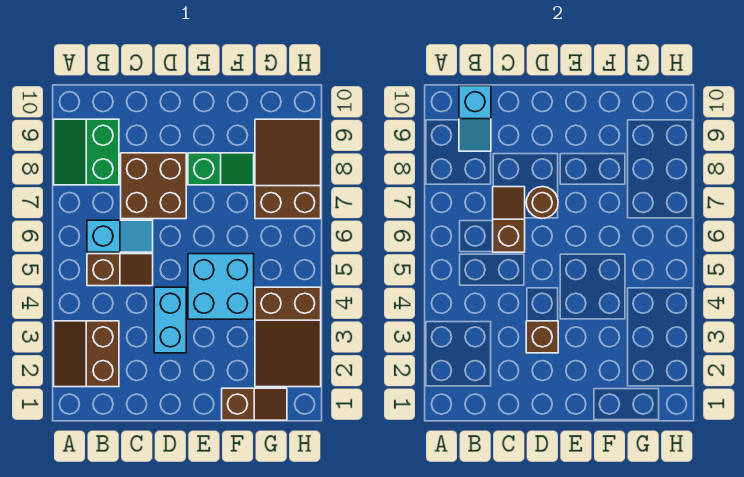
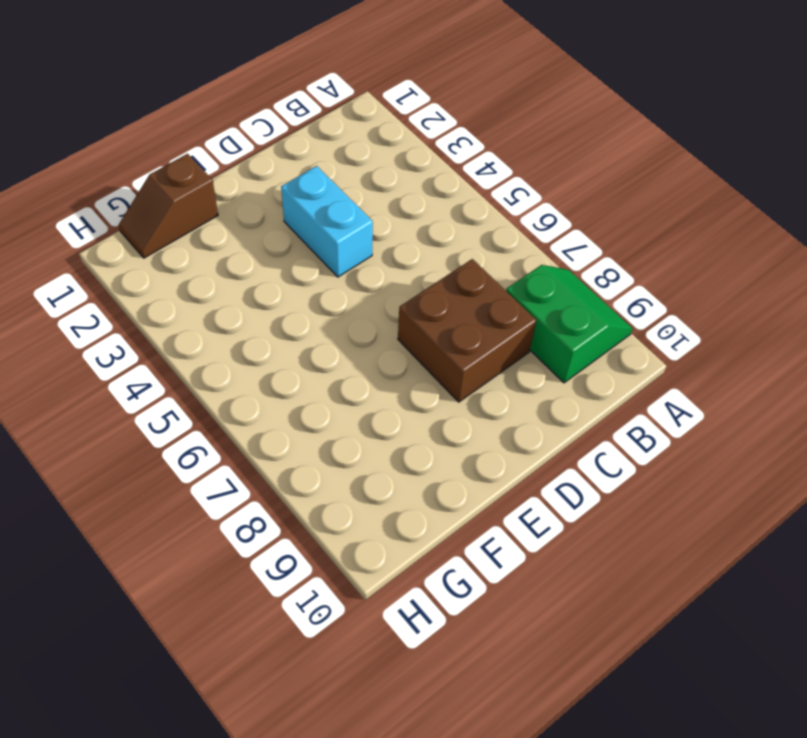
none -> brown slope A2:B3 level 1 top B
none -> brown slope B5:C5 level 1 top B
none -> cyan slope B6:C6 level 1 top B

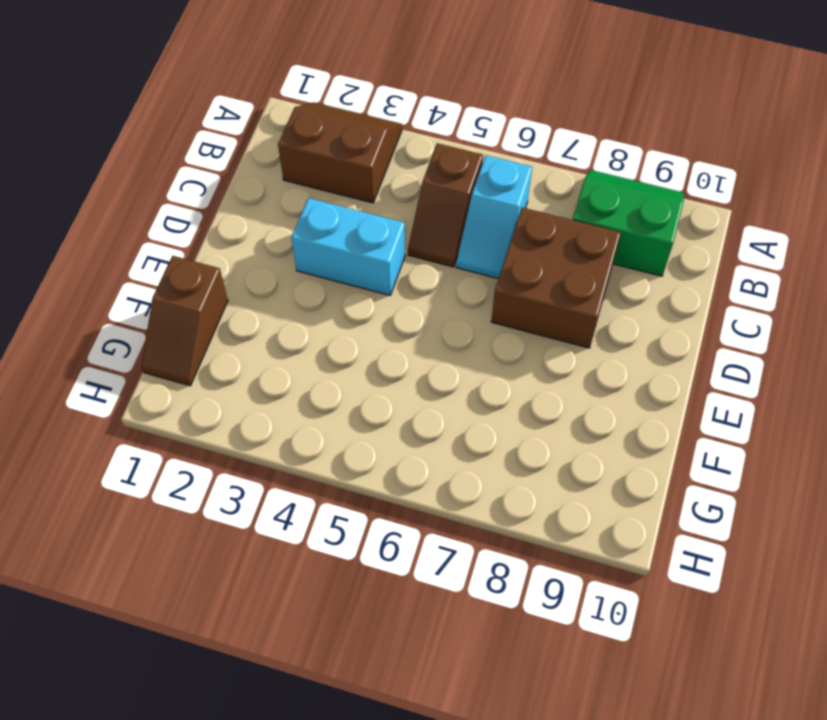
none -> cyan brick E4:F5 level 1
none -> green slope E8:F8 level 1 top E
none -> brown slope G2:H4 level 1 top 4

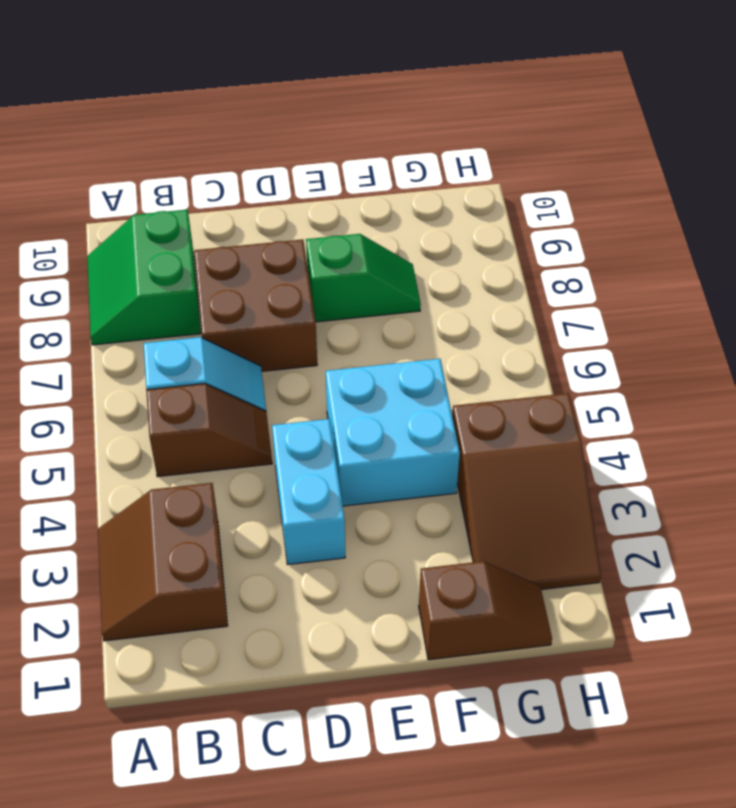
none -> brown slope G7:H9 level 1 top 7
none -> cyan slope B9:B10 level 2 top 10
none -> brown slope C6:C7 level 2 top 6

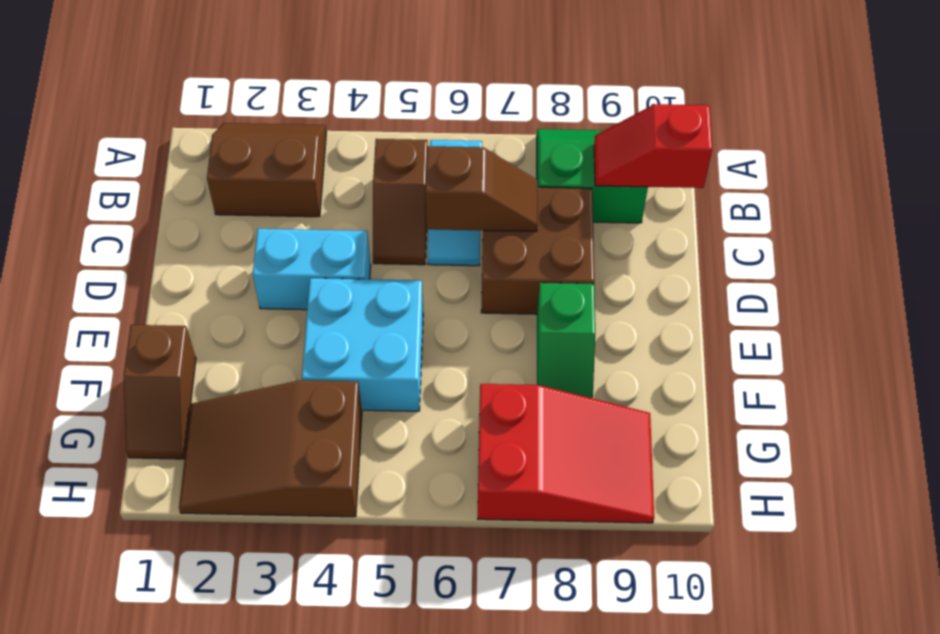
red slope B9:B10 level 2 top 10 -> cyan slope B9:B10 level 2 top 10
red slope G7:H9 level 1 top 7 -> brown slope G7:H9 level 1 top 7
none -> brown brick D3 level 2
none -> brown round brick D7 level 2

